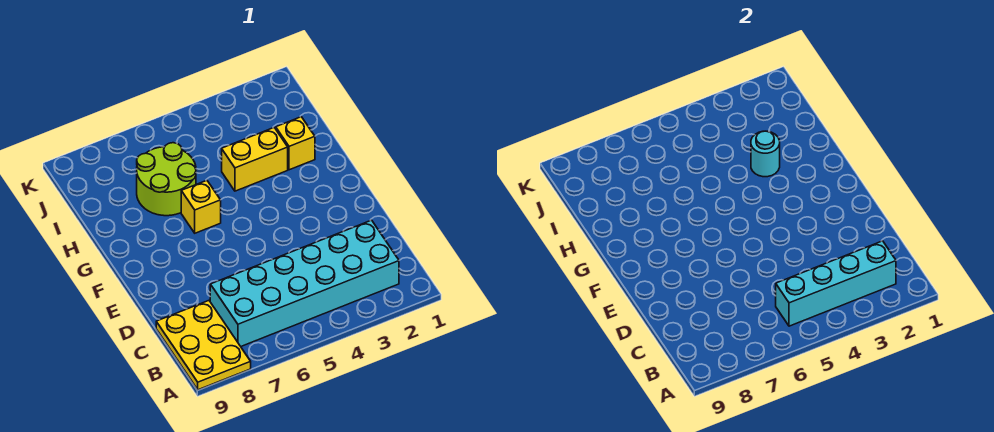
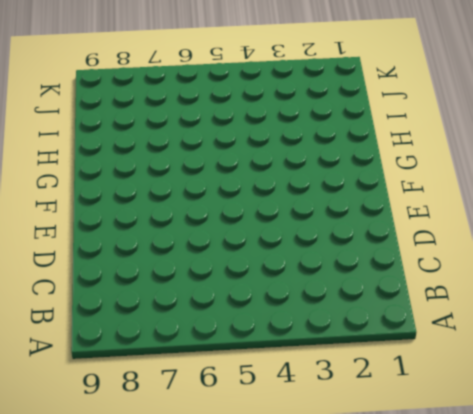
none -> yellow plate A8:C9 level 1
none -> cyan brick B2:C7 level 1

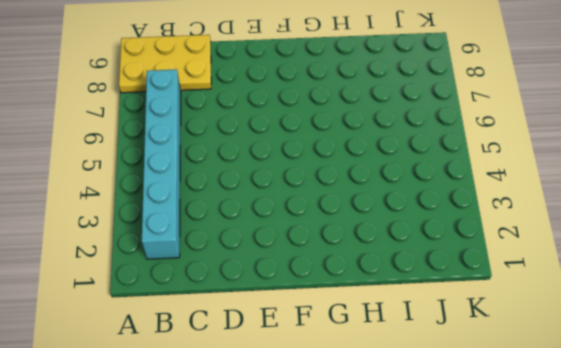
cyan brick B2:B7 level 1 -> cyan brick B2:C7 level 1
none -> yellow brick G6 level 1
none -> yellow brick H2 level 1

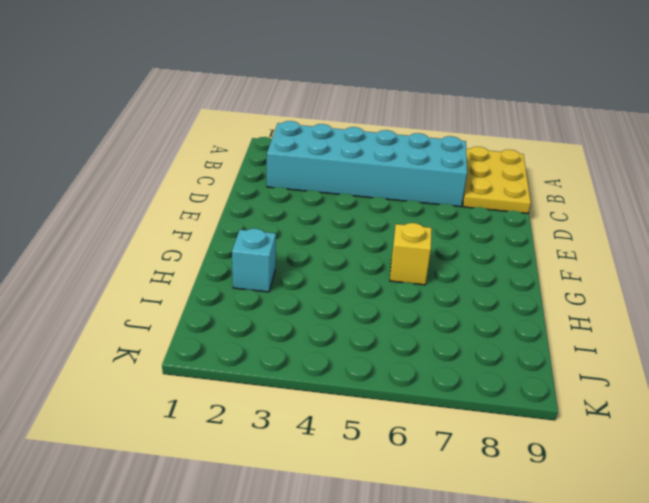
cyan brick H2 level 1 -> yellow brick H2 level 1
none -> yellow brick H3:H4 level 1
none -> lime round brick H6:I7 level 1

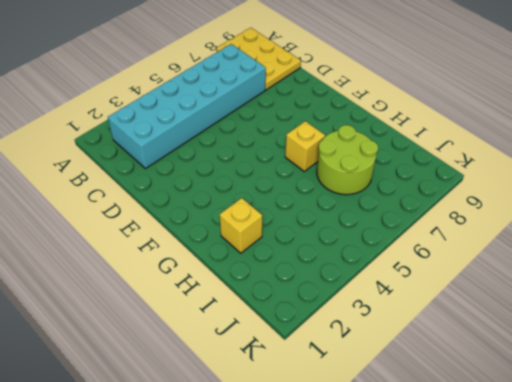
none -> yellow brick H3:H4 level 1
none -> cyan brick B2:B5 level 2

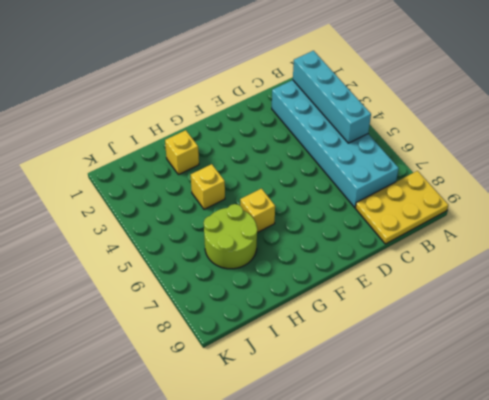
yellow brick H4 level 1 -> yellow brick H3:H4 level 1
none -> cyan round brick H3 level 2

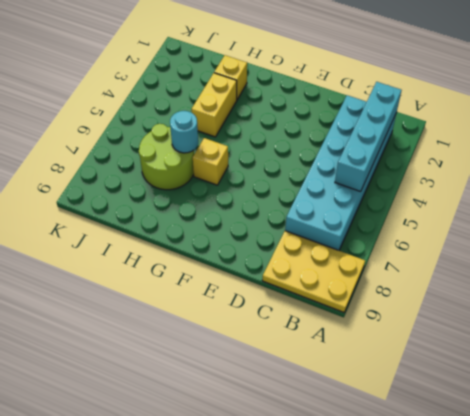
cyan round brick H6 level 2 -> cyan round brick H3 level 2

